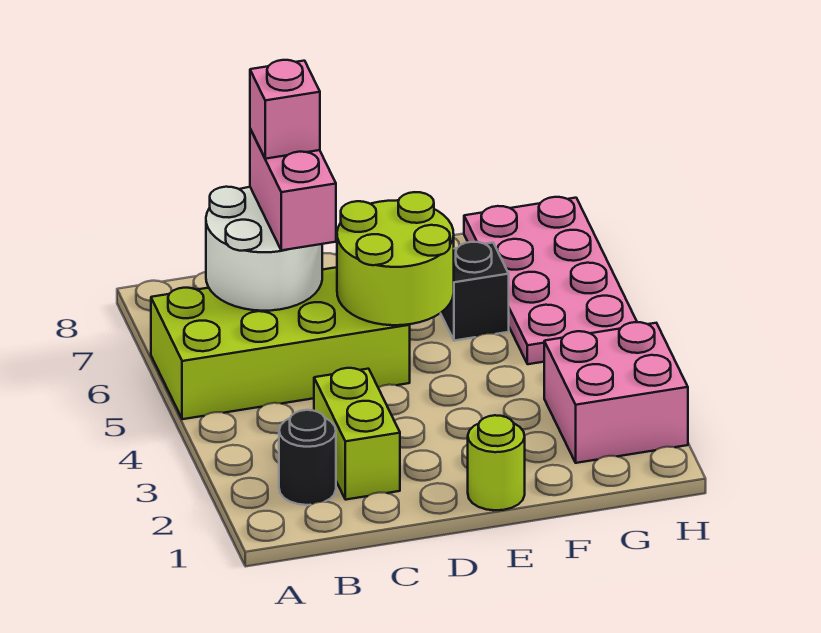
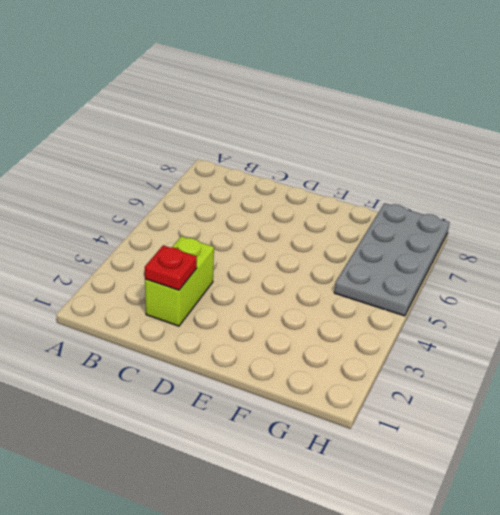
red plate C2 level 2 -> none
grey plate G5:H8 level 1 -> pink plate G5:H8 level 1
none -> lime brick A5:D6 level 1
none -> black round brick B2 level 1

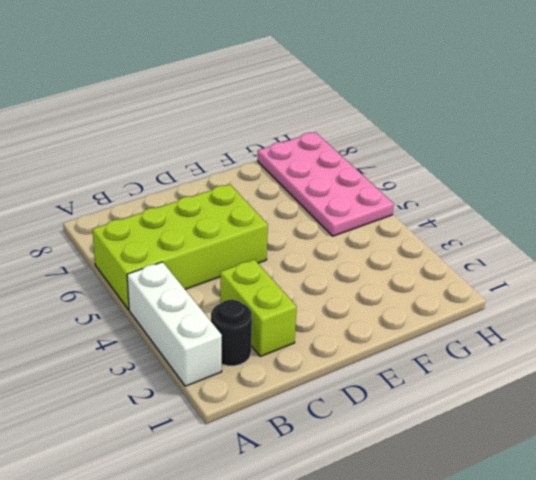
white brick A2:A4 level 1 -> none
none -> lime round brick E1 level 1
none -> black brick F6 level 1

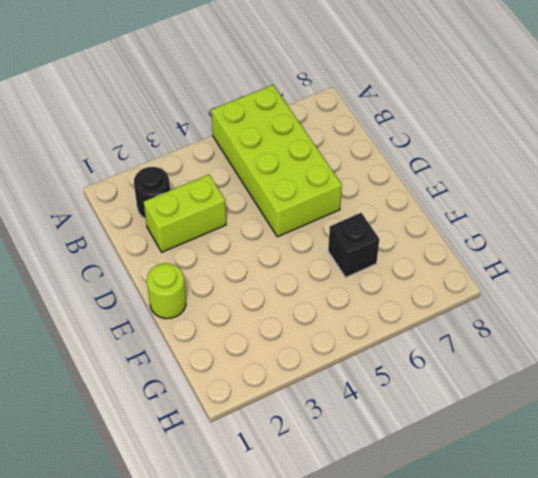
none -> pink brick G2:H3 level 1
none -> pink plate G5:H8 level 1

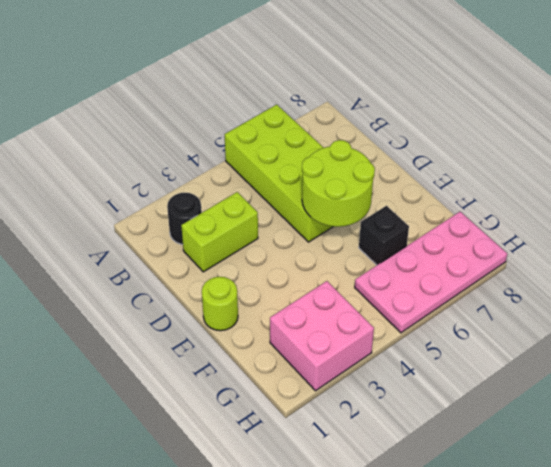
none -> white round brick B6:C7 level 2
none -> pink brick C6:C7 level 3

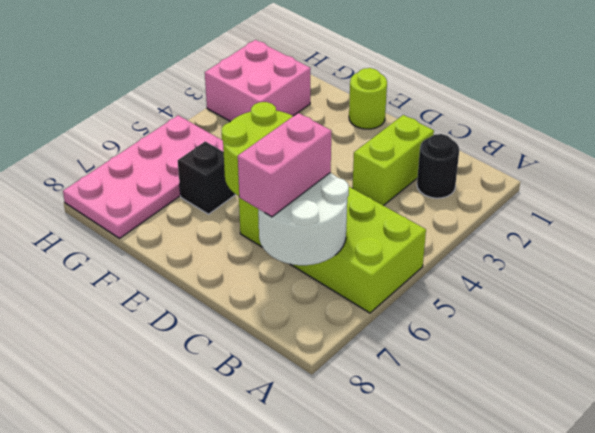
none -> pink brick C7 level 4

